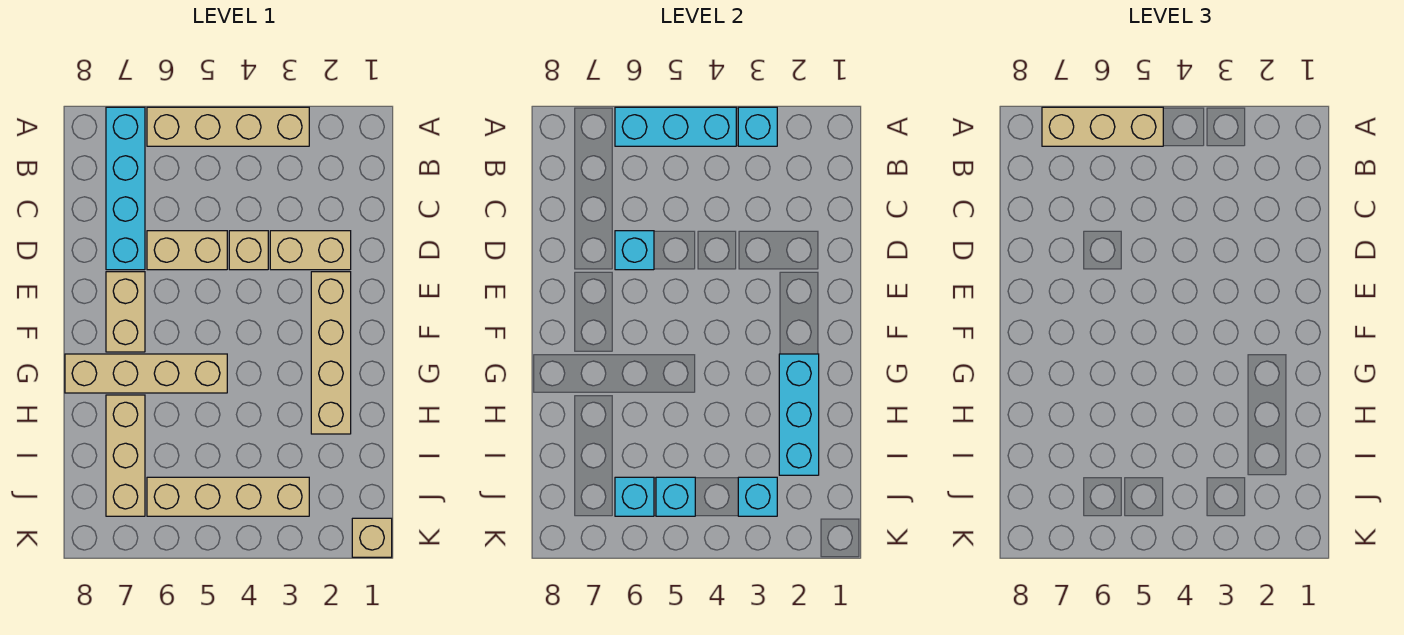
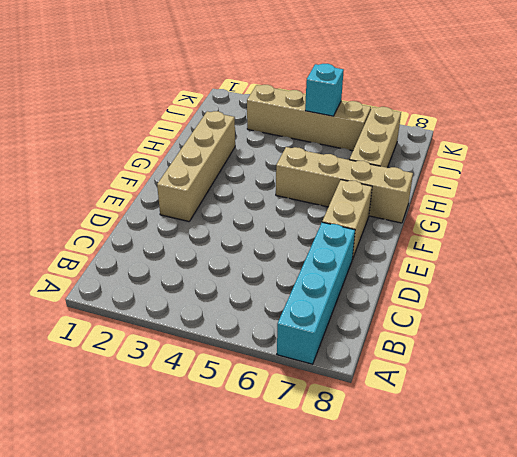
none -> tan brick A3:A6 level 1
none -> tan brick D2:D3 level 1
none -> tan brick D4 level 1

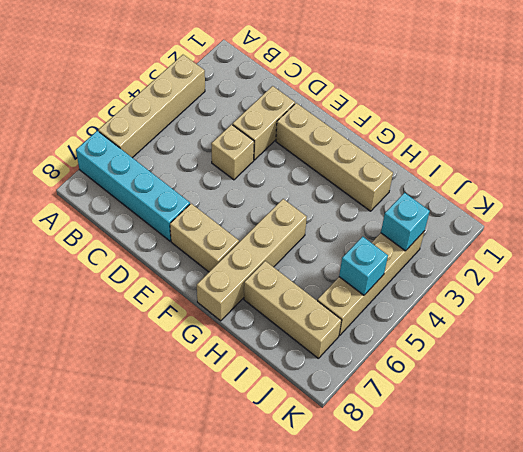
none -> tan brick D5:D6 level 1
none -> tan brick K1 level 1
none -> cyan brick A3 level 2

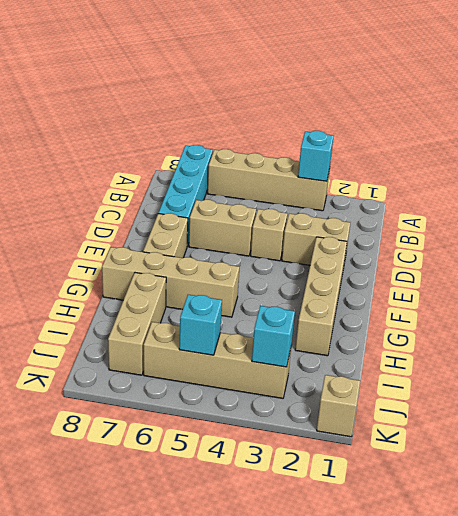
none -> cyan brick A4:A6 level 2
none -> cyan brick D6 level 2
none -> cyan brick G2:I2 level 2

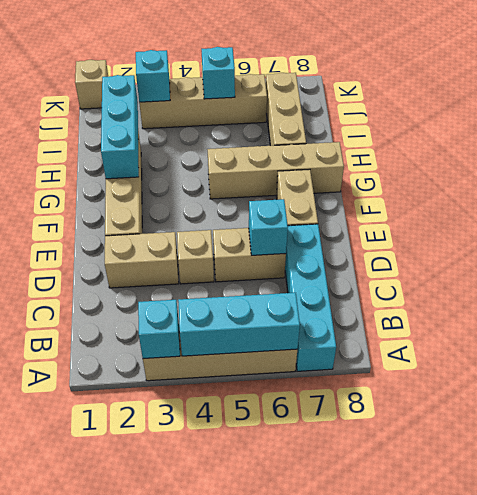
none -> cyan brick J6 level 2
none -> tan brick A5:A7 level 3

